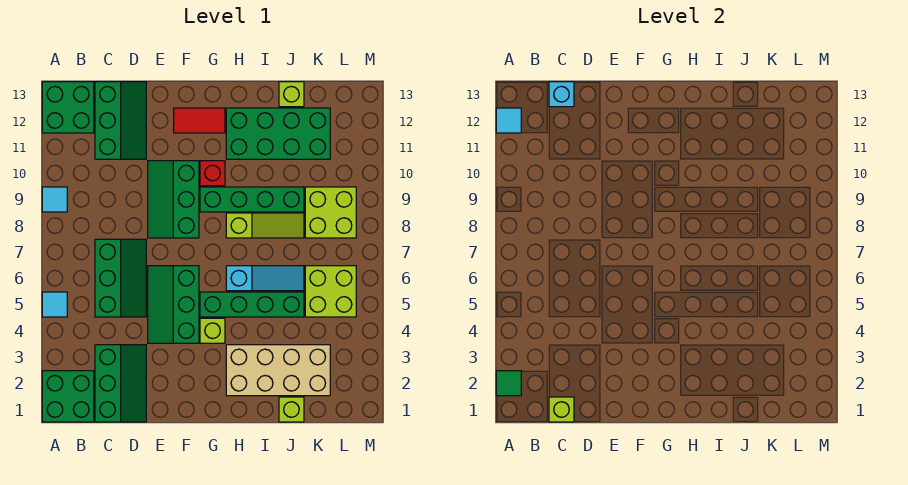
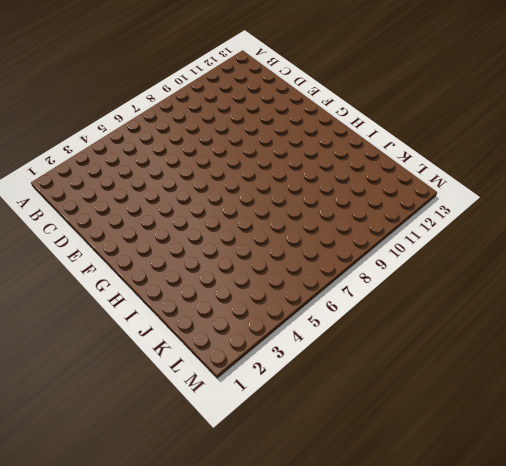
none -> green brick A1:B2 level 1
none -> cyan tile A5 level 1
none -> cyan tile A9 level 1

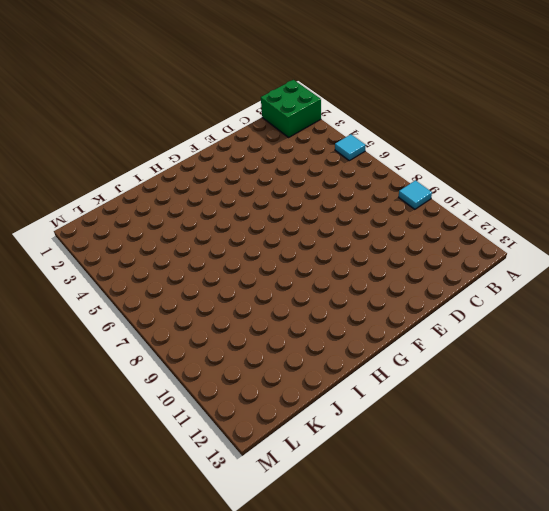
none -> green brick A12:B13 level 1
none -> green slope C1:D3 level 1 top C
none -> green slope C5:D7 level 1 top C

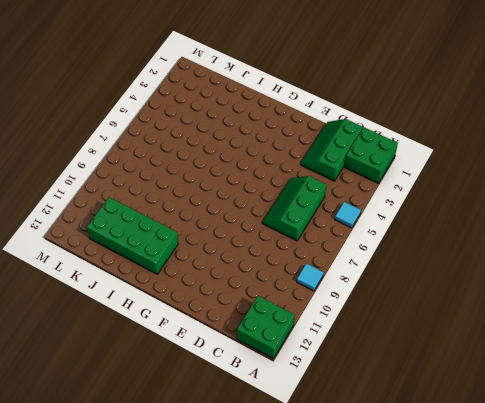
none -> green slope C11:D13 level 1 top C
none -> green slope E4:F6 level 1 top F
none -> green slope E8:F10 level 1 top F

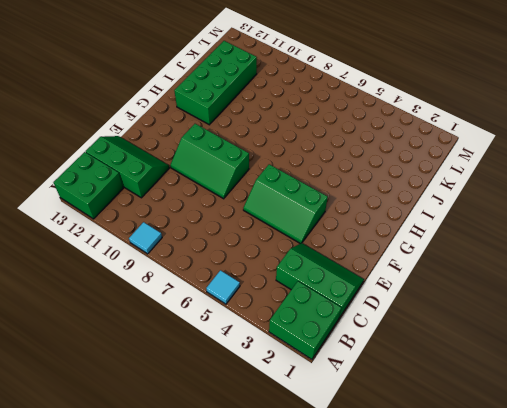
none -> green slope C5:D7 level 1 top C
none -> red tile F12:G12 level 1
none -> lime brick G4 level 1

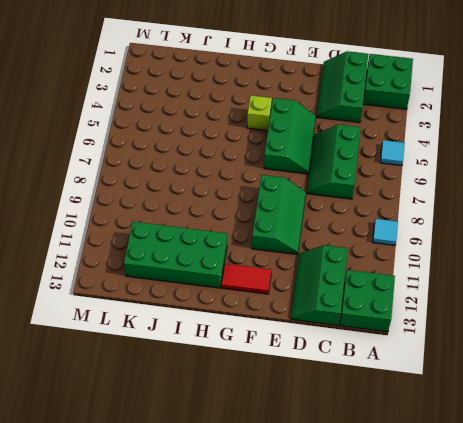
none -> green brick G5:J5 level 1
none -> green brick G9:J9 level 1
none -> red brick G10 level 1

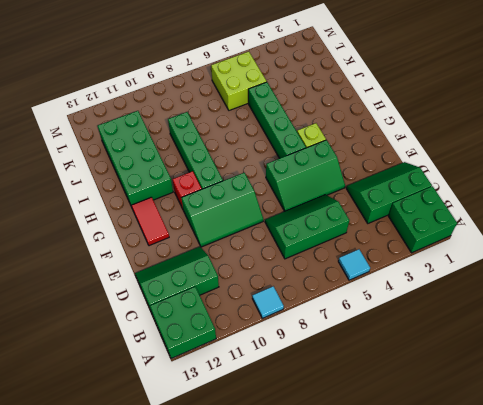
none -> tan brick H2:K3 level 1
none -> cyan slope H6:J6 level 1 top H
none -> lime slope H8:J8 level 1 top H

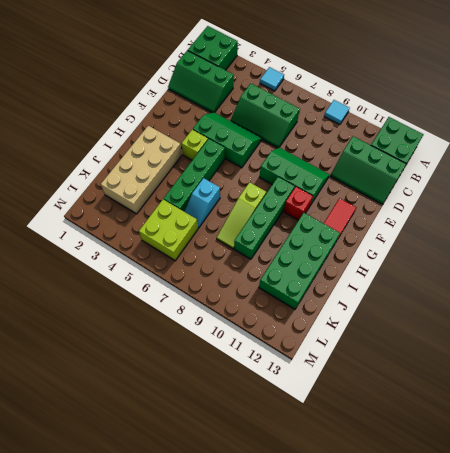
cyan slope I6:J6 level 1 top I -> cyan slope H6:J6 level 1 top H
none -> lime brick J1 level 1
none -> lime brick J13 level 1
none -> lime brick K8:L9 level 1

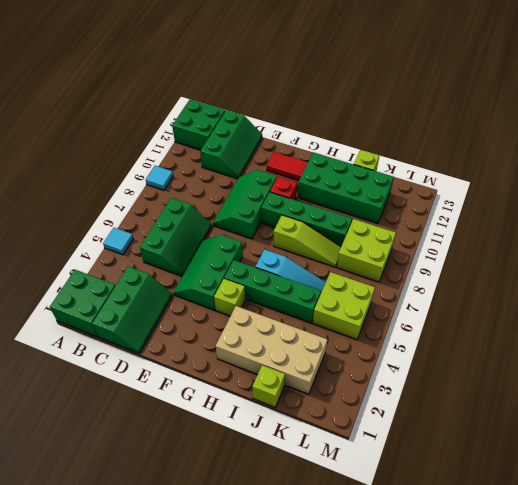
none -> green tile A2 level 2
none -> cyan tile A12 level 2
none -> lime brick C1 level 2

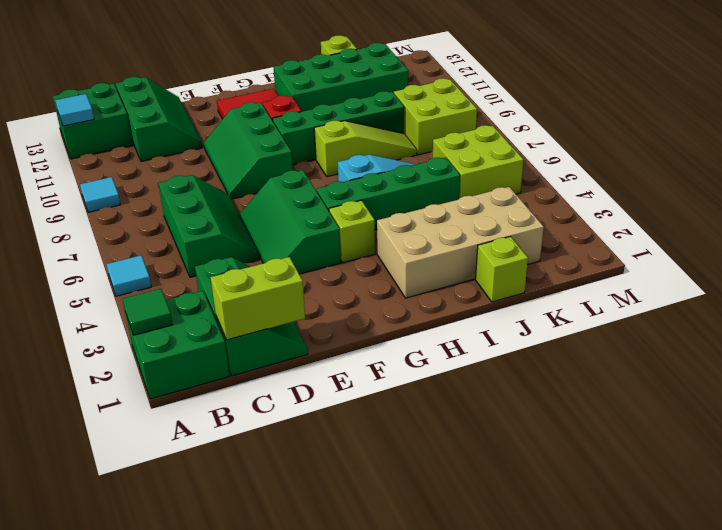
lime brick C1:D1 level 2 -> lime brick C1 level 2
none -> cyan brick C13 level 2

